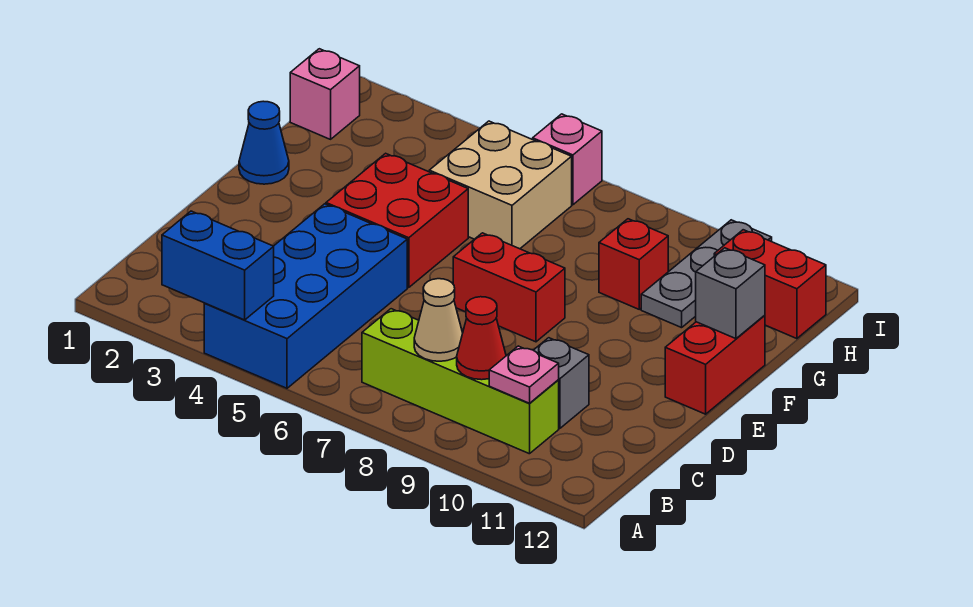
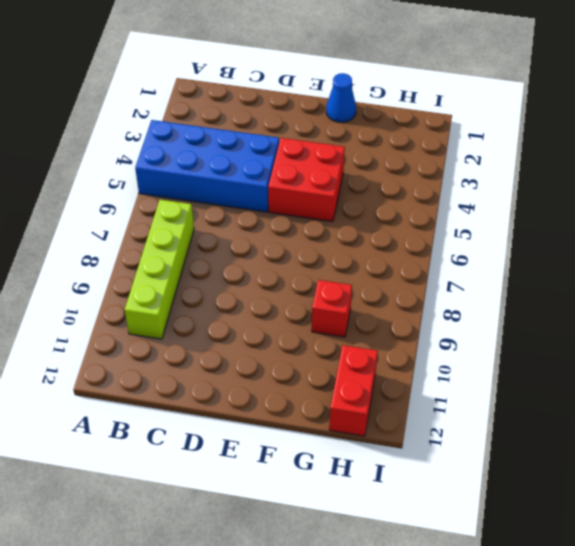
none -> grey brick C10 level 1
none -> red brick E7:E8 level 1
none -> red brick E12:F12 level 1

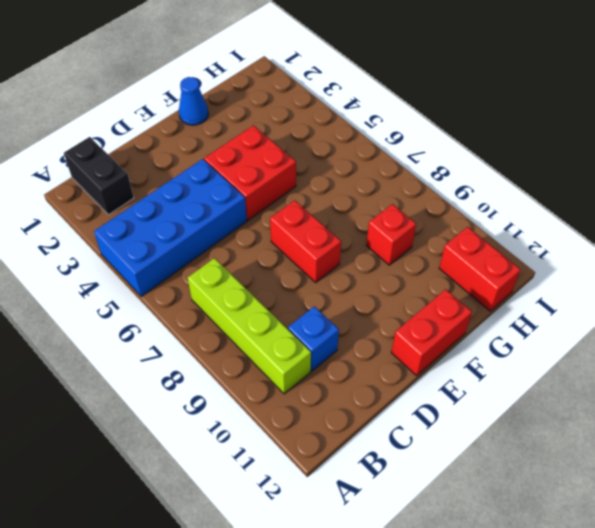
black brick B1:B2 level 1 -> none
blue brick C10 level 1 -> grey brick C10 level 1
none -> tan brick G5:H6 level 1
none -> grey plate G10:I10 level 1
none -> pink brick H1 level 1

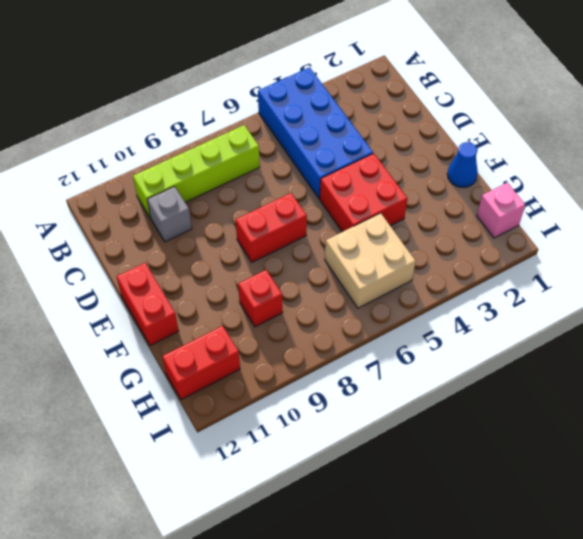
none -> grey plate G10:I10 level 1
none -> pink brick I6 level 1
none -> blue brick A3:A4 level 2

